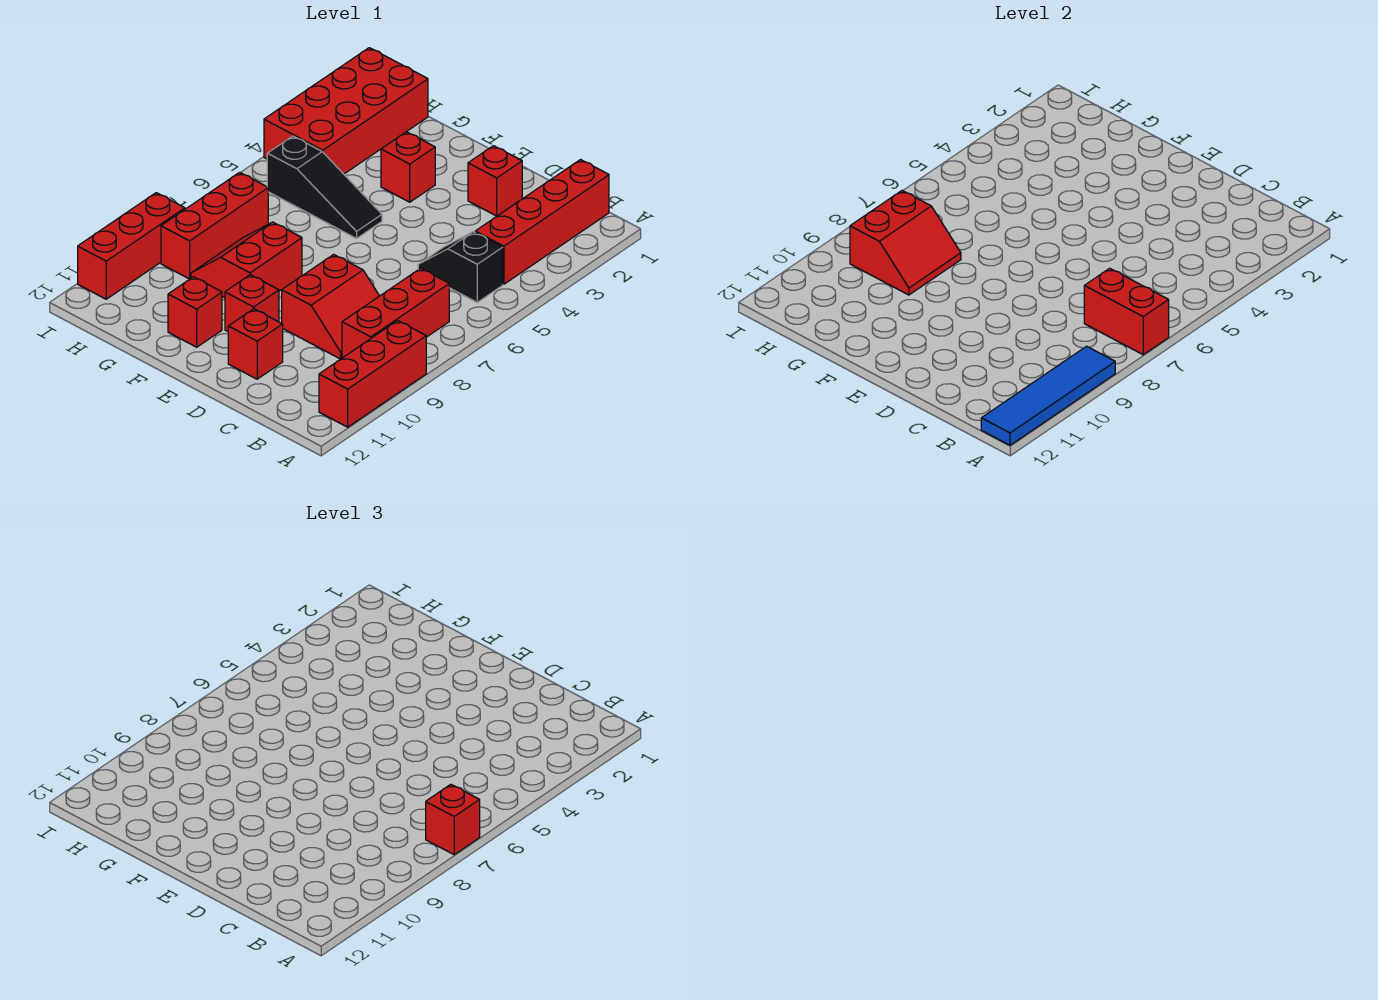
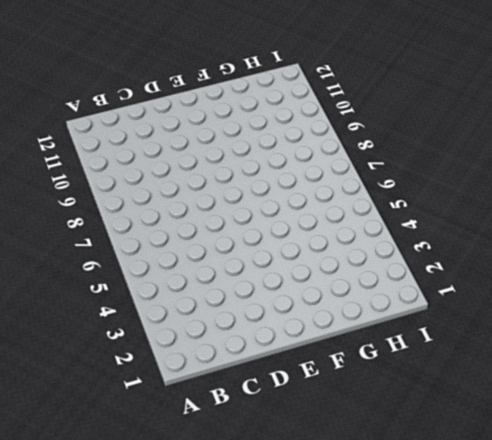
none -> red brick A9:A11 level 1
none -> red brick B1:B4 level 1
none -> black slope B5:C5 level 1 top B

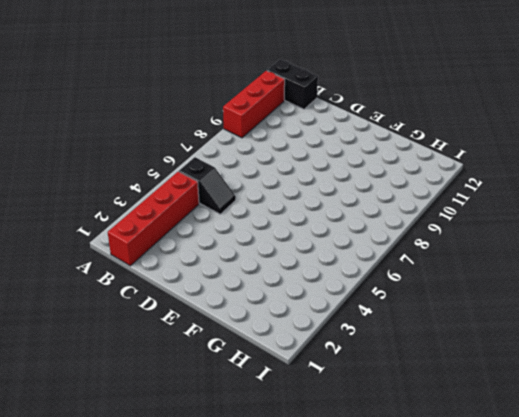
black brick A12:B12 level 1 -> none
none -> red brick B7:B9 level 1
none -> red slope C8:D9 level 1 top D
none -> red brick D2 level 1

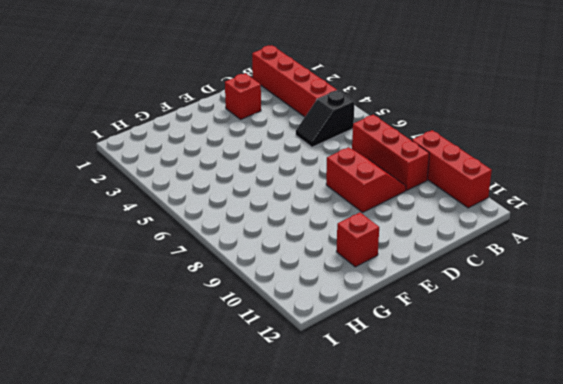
none -> red brick D11 level 1
none -> red brick E10 level 1
none -> red brick F3 level 1

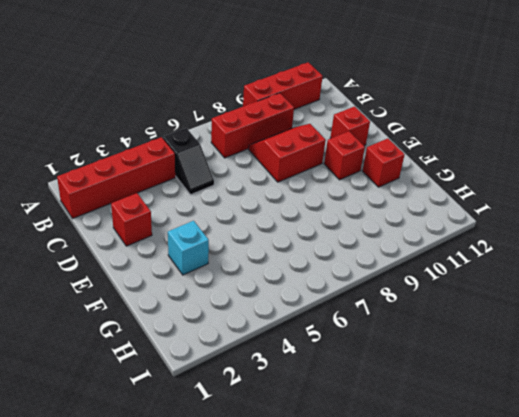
cyan brick F3 level 1 -> red brick F3 level 1
none -> black slope F5:H5 level 1 top H
none -> red slope F8:G9 level 1 top F
none -> red brick H1:I4 level 1

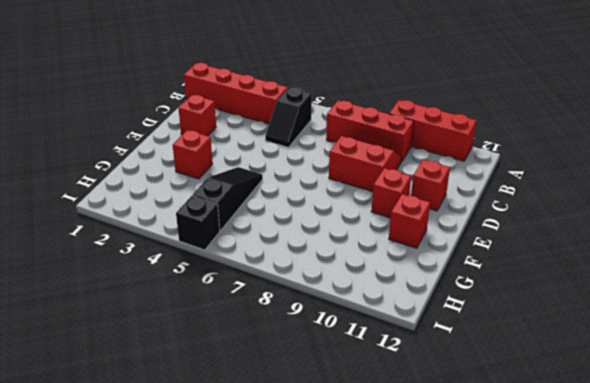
black brick I5 level 1 -> none
none -> red slope F8:G9 level 1 top F
none -> red brick H1:I4 level 1
none -> red brick H7:H9 level 1

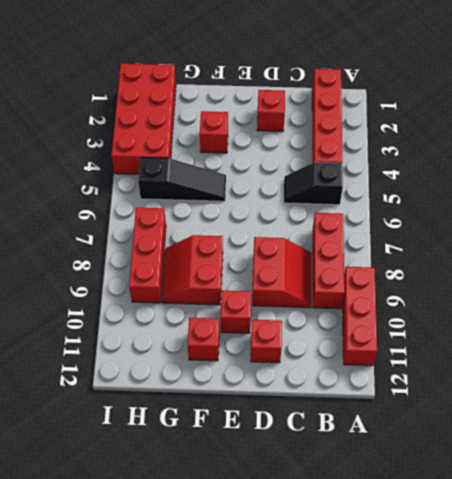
none -> red brick I9:I11 level 1
none -> red brick A7:B7 level 2
none -> blue tile A9:A12 level 2

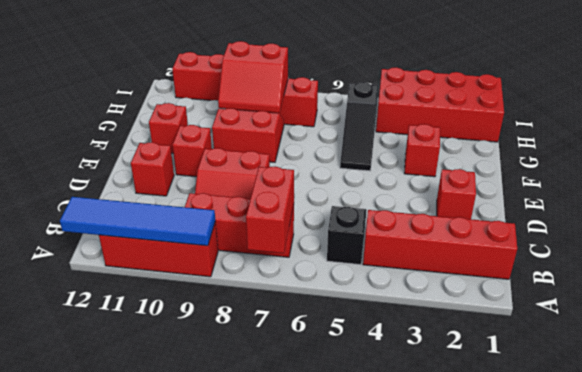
none -> red brick A7 level 3

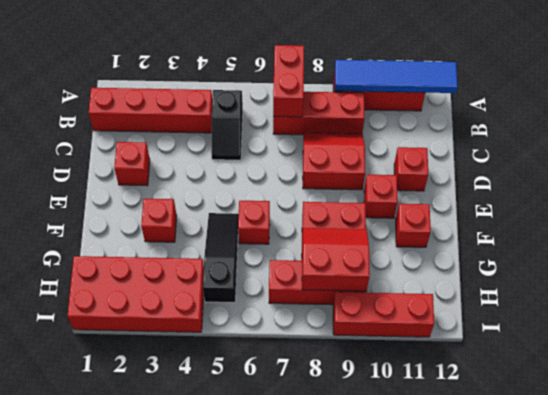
red brick F6 level 1 -> red brick A7 level 3

